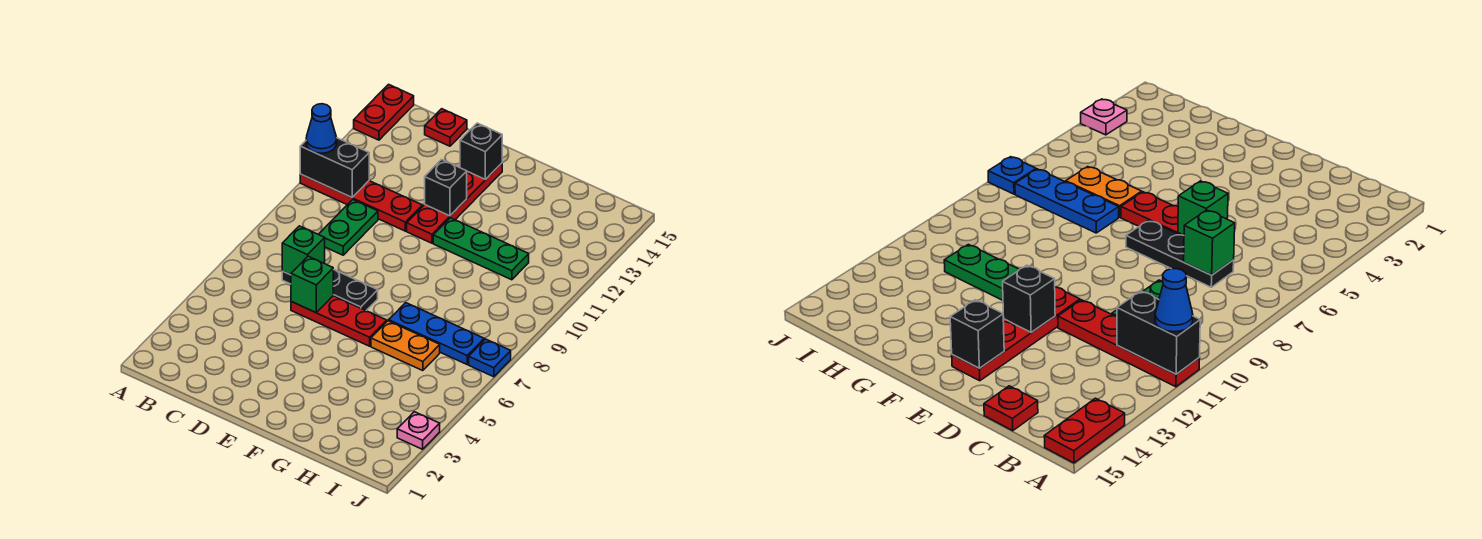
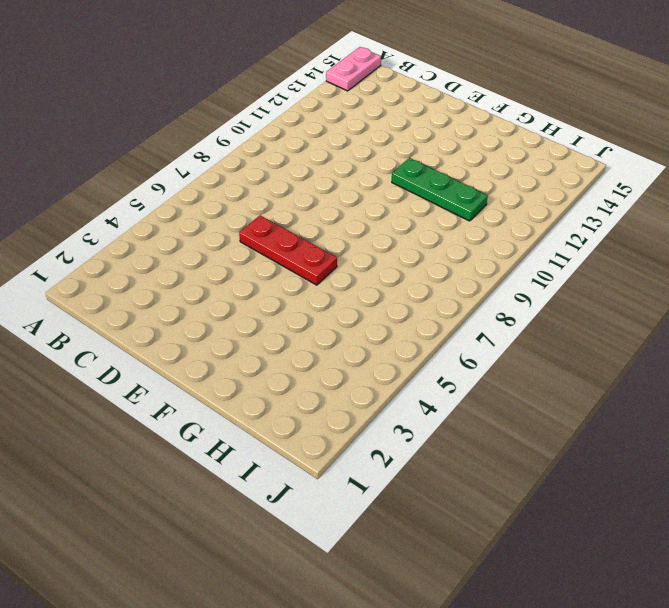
pink plate A14:A15 level 1 -> red plate A14:A15 level 1
none -> red plate A11:D11 level 1
none -> black plate C7:E7 level 1
none -> green plate C9:C10 level 1

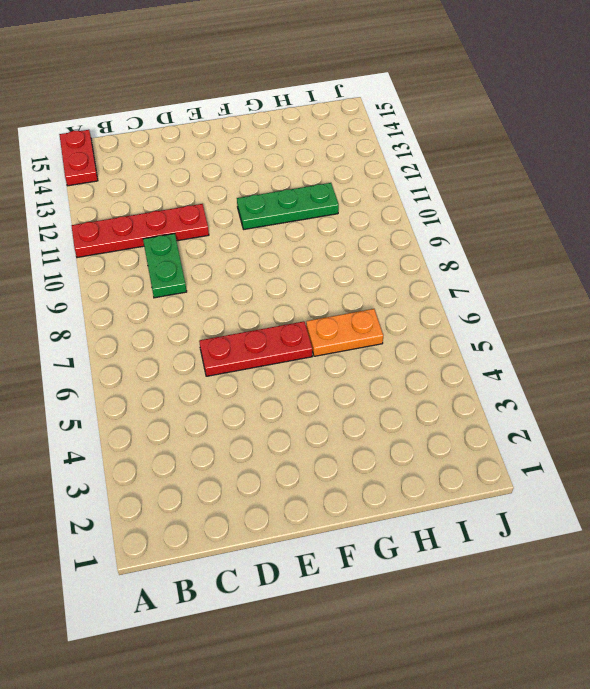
none -> black plate C7:E7 level 1
none -> red plate C15 level 1
none -> red plate E11:E14 level 1

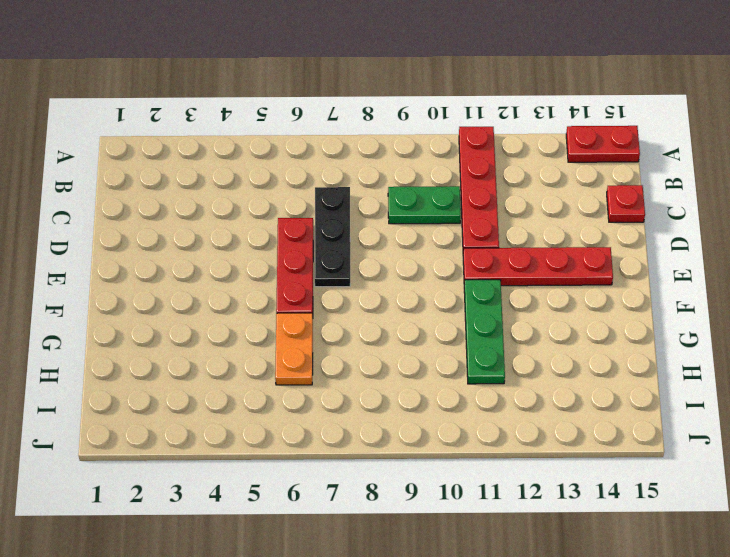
none -> blue plate G7:I7 level 1
none -> pink plate J3 level 1
none -> blue plate J7 level 1

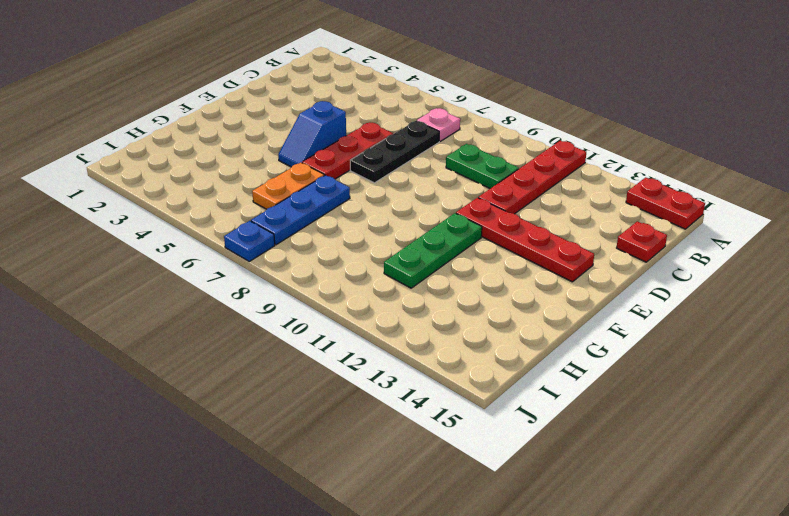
pink plate B7 level 1 -> pink plate J3 level 1
blue slope E5:F5 level 1 top E -> none
none -> black brick A11:B11 level 2
none -> green brick C7 level 2
none -> green brick D6 level 2

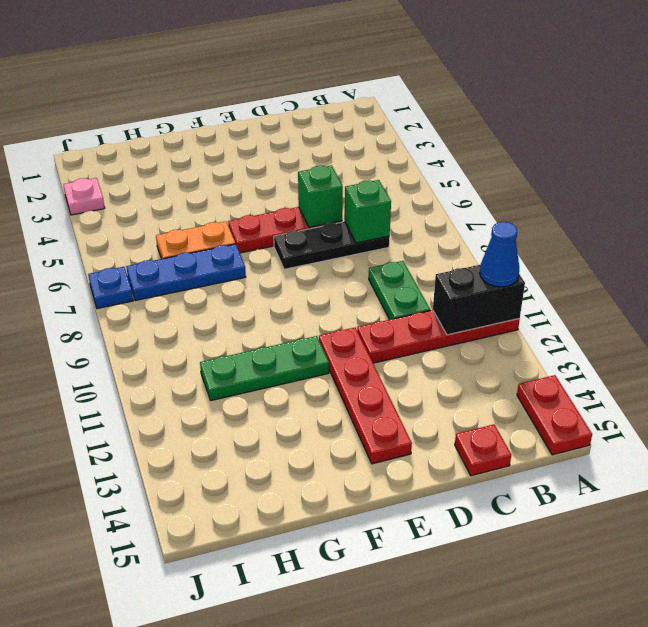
none -> black brick E12 level 2
none -> black brick E14 level 2

